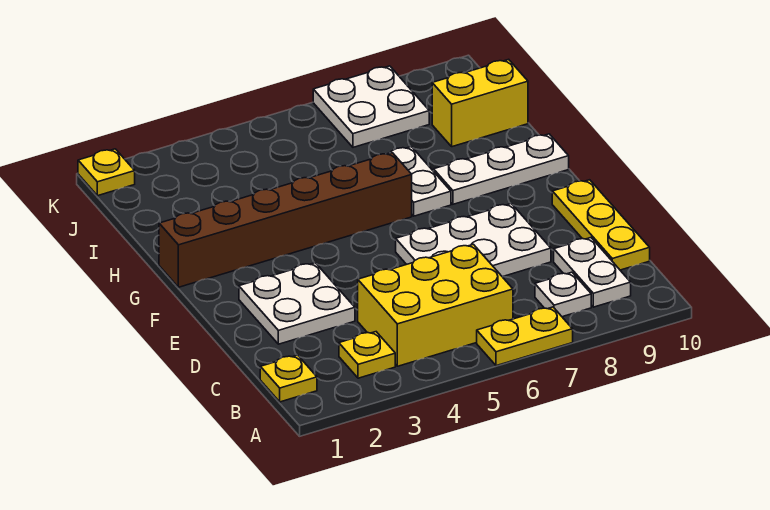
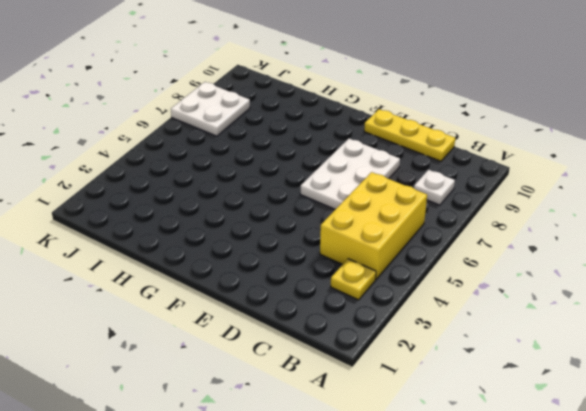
none -> yellow plate A6:A7 level 1
none -> yellow plate B1 level 1
none -> white plate B9:C9 level 1

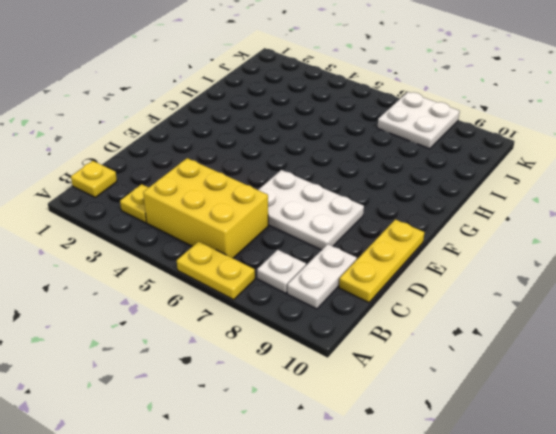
none -> white plate D2:E3 level 1
none -> brown brick G1:G6 level 1
none -> white plate G7:H7 level 1

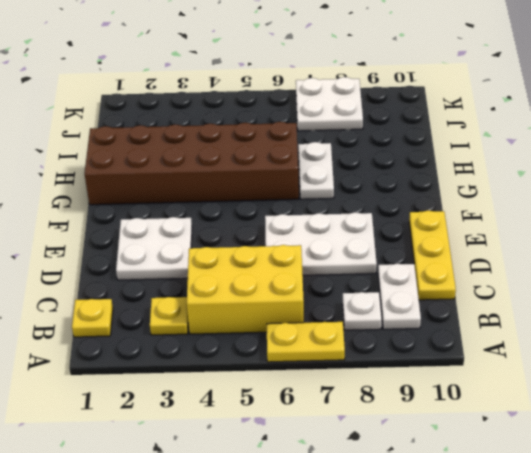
brown brick G1:H6 level 1 -> brown brick G1:G6 level 1
none -> white plate G8:G10 level 1
none -> yellow brick I9:I10 level 1
none -> yellow plate K1 level 1

